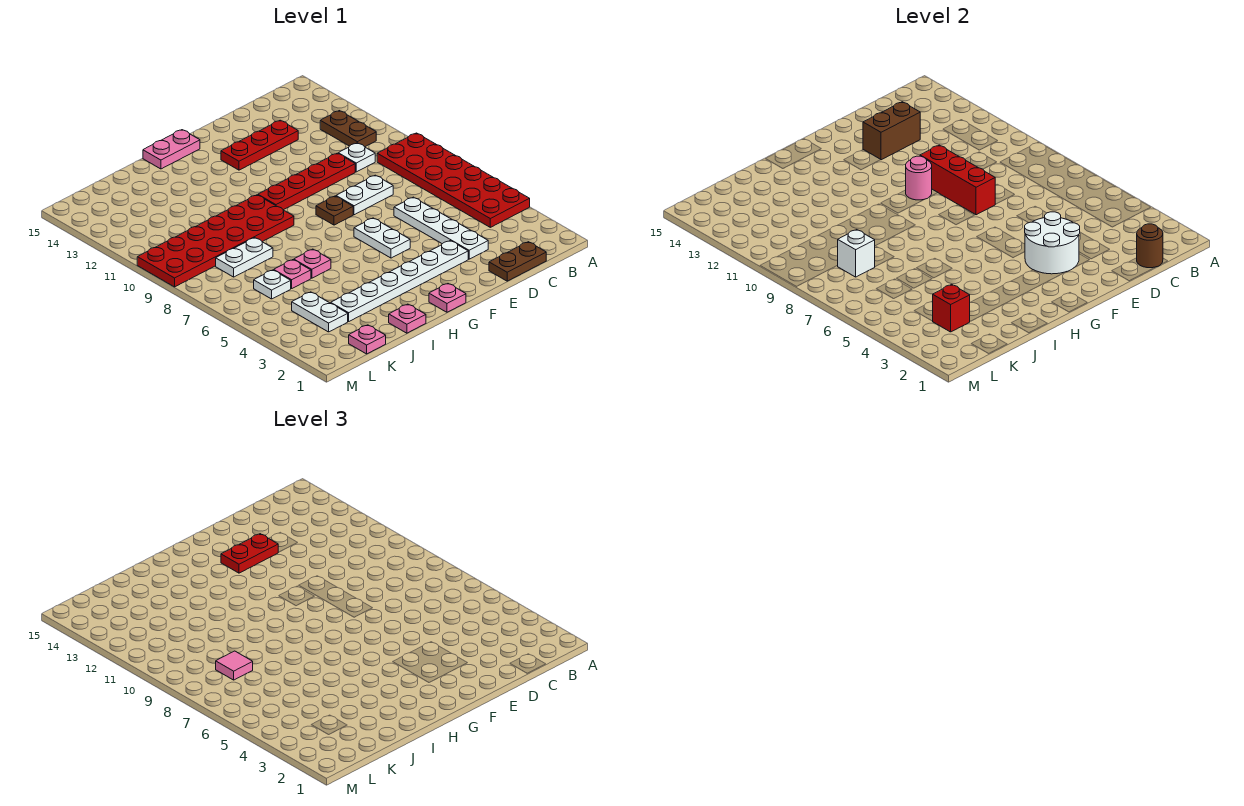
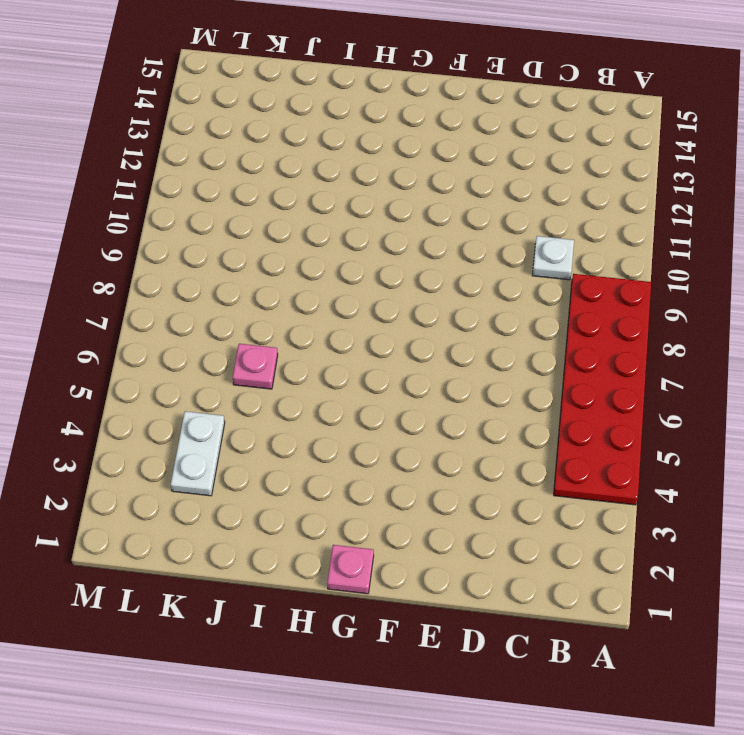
none -> brown plate B11:B12 level 1
none -> brown plate C1:D1 level 1
none -> white plate D3:D6 level 1
none -> white plate D8:E8 level 1

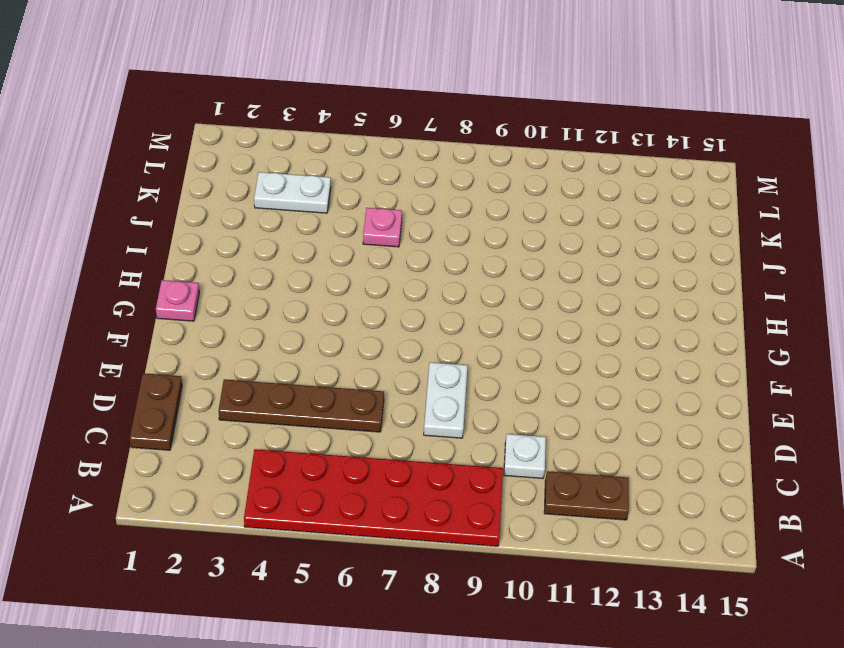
brown plate D3:D6 level 1 -> white plate D3:D6 level 1
none -> red plate D10:G10 level 1
none -> red plate D13:F13 level 1
none -> white plate E3:J3 level 1
none -> white plate F5:F6 level 1

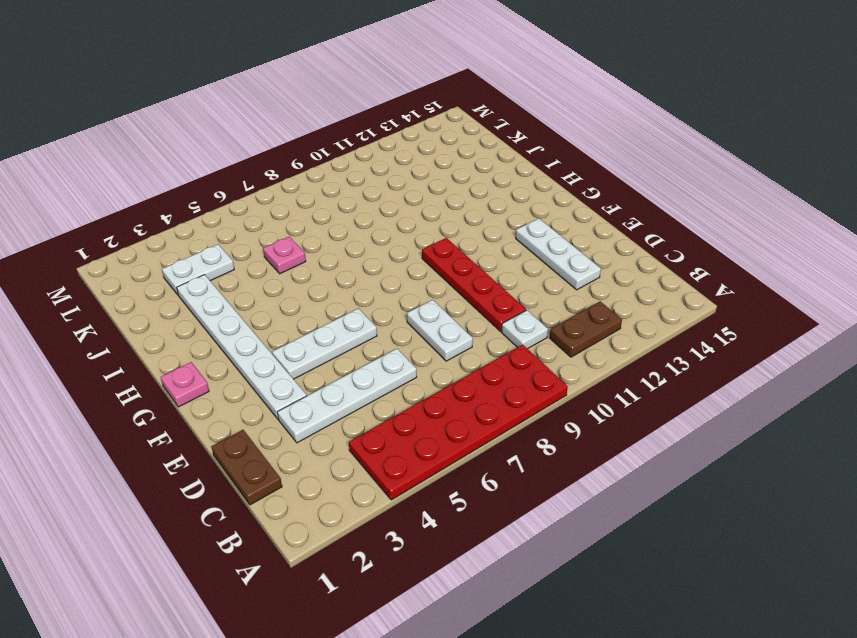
white plate D13:F13 level 1 -> red plate D13:F13 level 1
white plate F4:F6 level 1 -> white plate F5:F6 level 1
none -> brown plate F8 level 1
none -> pink plate G15:H15 level 1
none -> red plate H9:M10 level 1
none -> pink plate I1 level 1

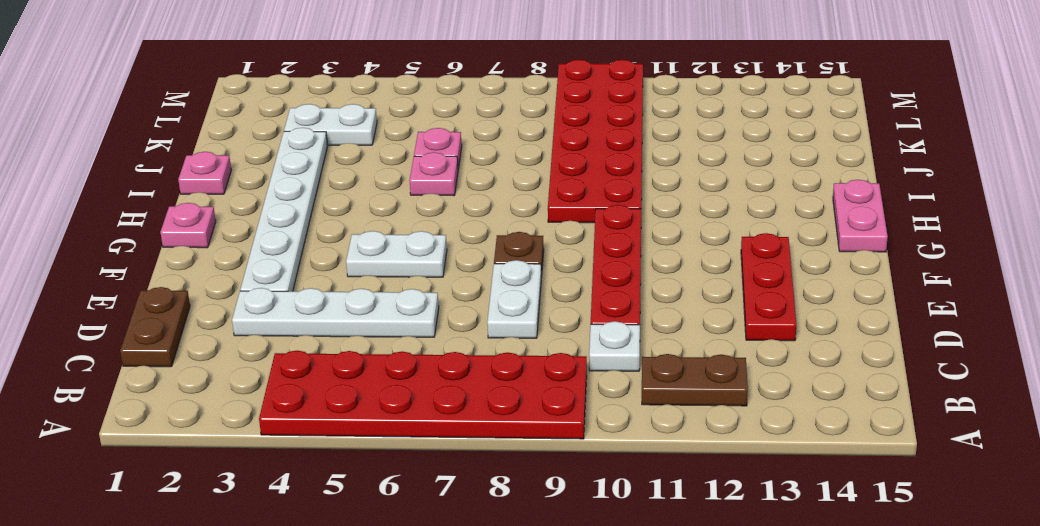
none -> white plate J8:K8 level 1
none -> pink plate K1 level 1
none -> white plate K6 level 1
none -> brown round brick C1 level 2

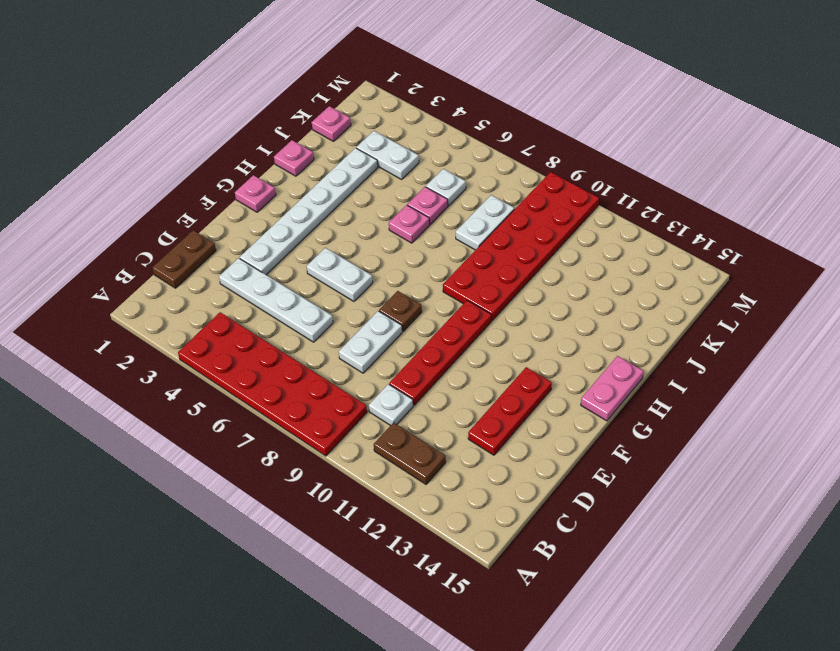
none -> brown round brick C1 level 2
none -> brown brick D13:E13 level 2
none -> white round brick E3:F4 level 2
none -> red brick E8:E10 level 2

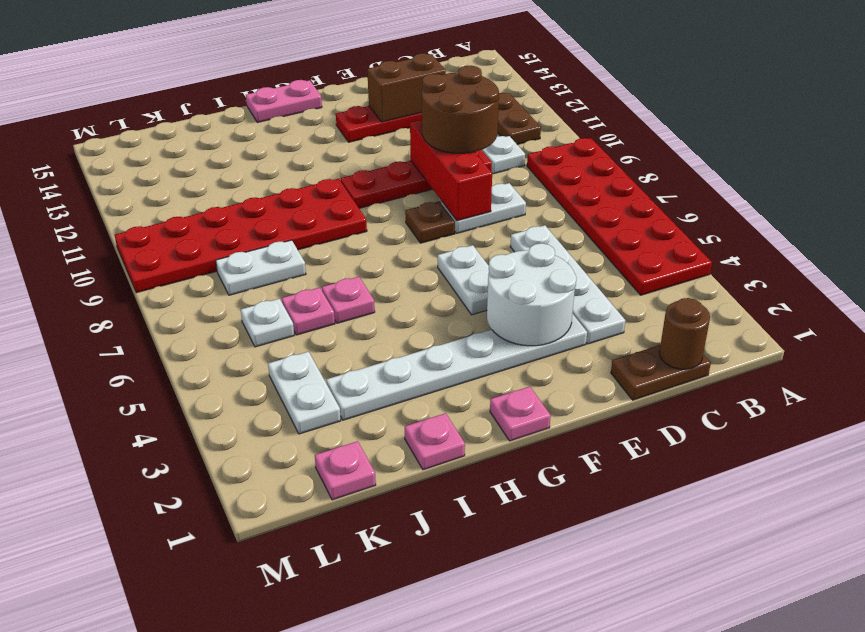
brown round brick D9:E10 level 3 -> none
none -> pink round brick F10 level 2
none -> red brick K3 level 2
none -> white brick K8 level 2
none -> red plate E13:F13 level 3

